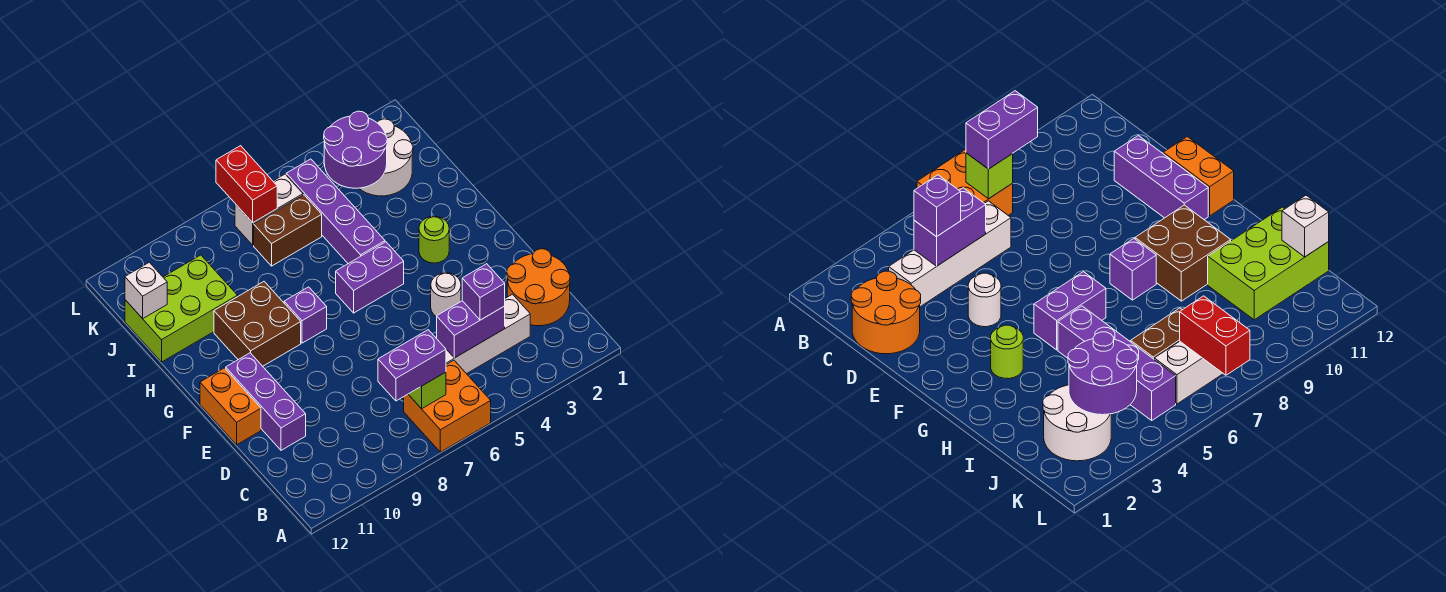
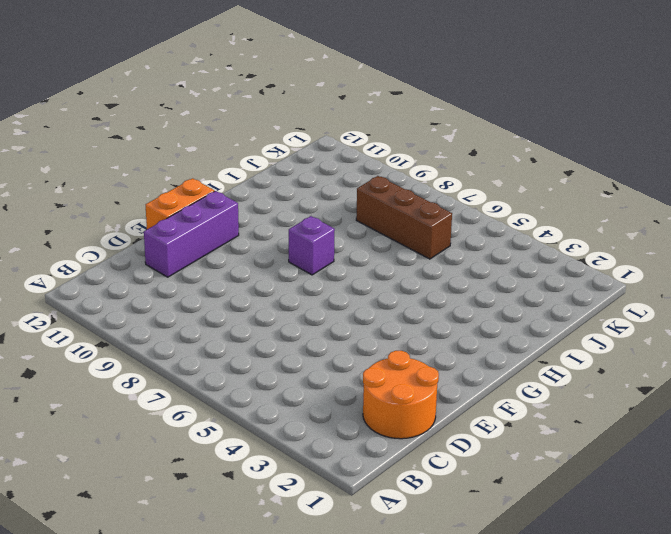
brown brick J6:J8 level 1 -> brown brick J6:J7 level 1
none -> orange brick A6:B7 level 1
none -> white brick C3:C6 level 1
none -> white round brick E4 level 1

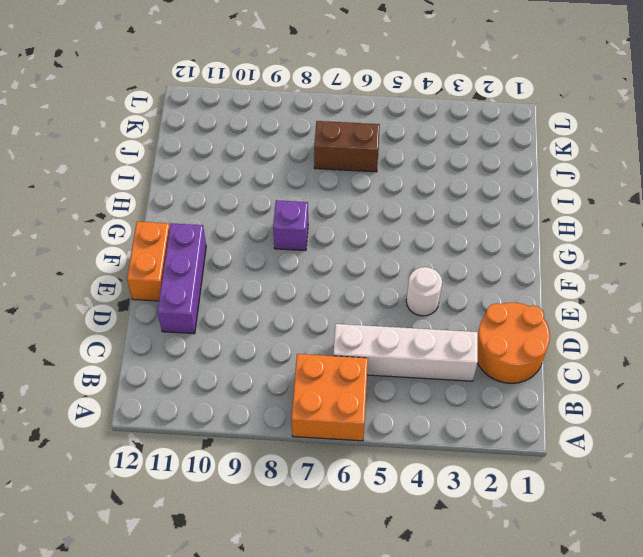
none -> lime round brick G3 level 1
none -> purple brick G5:G6 level 1
none -> brown brick G9:H10 level 1

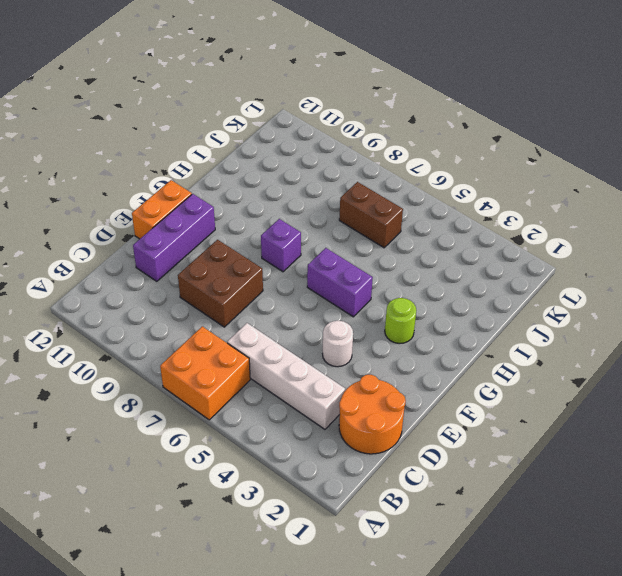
brown brick D8:E9 level 1 -> brown brick G9:H10 level 1
none -> purple brick H5:K5 level 1
none -> lime brick I10:J12 level 1
none -> white round brick J2:K3 level 1

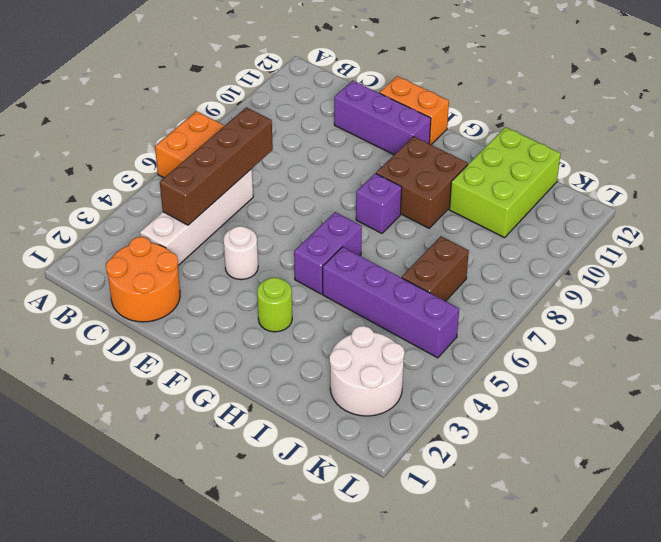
brown brick C4:C7 level 2 -> purple brick C4:C5 level 2
none -> white brick K6:K7 level 1
none -> lime brick B7 level 2
none -> purple round brick J3:K4 level 2

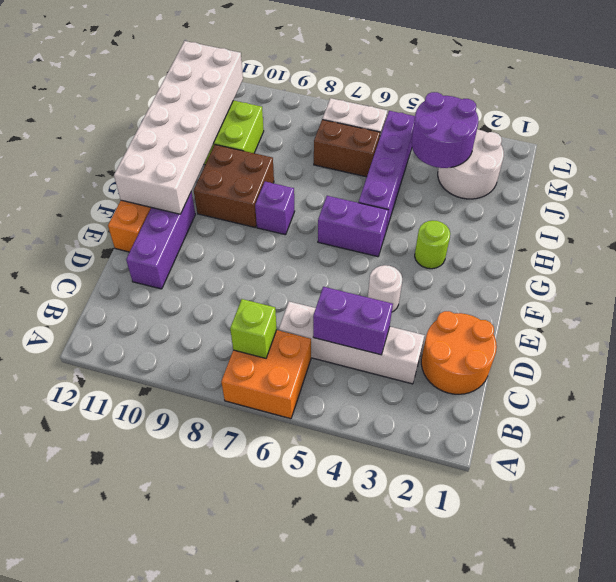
white brick F11:K12 level 2 -> white brick J12 level 2
none -> red brick K7:L7 level 2
none -> purple brick B7:B8 level 3
none -> purple brick C4 level 3

